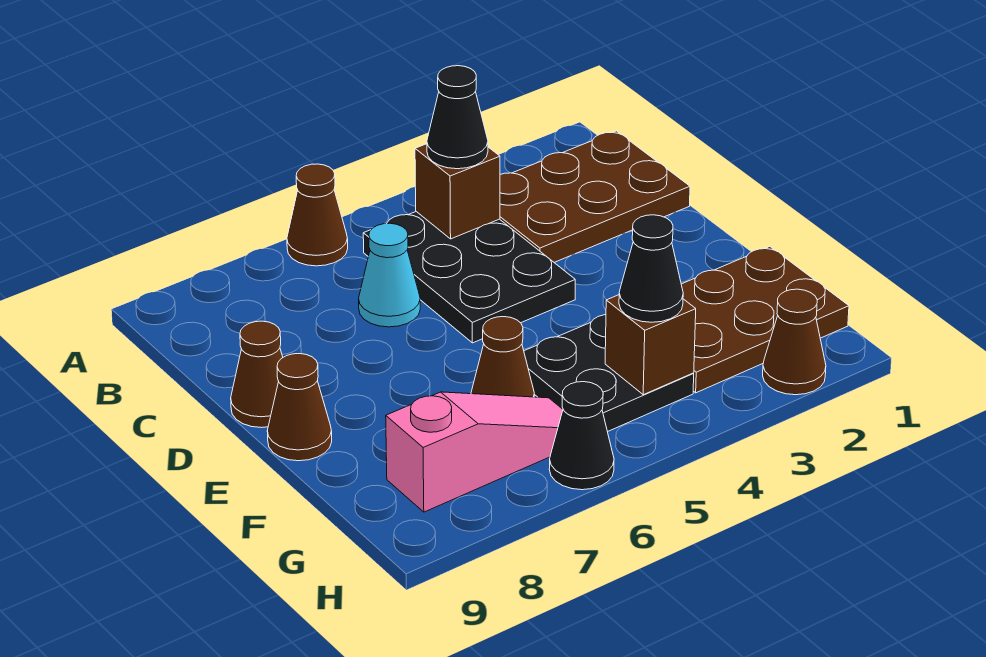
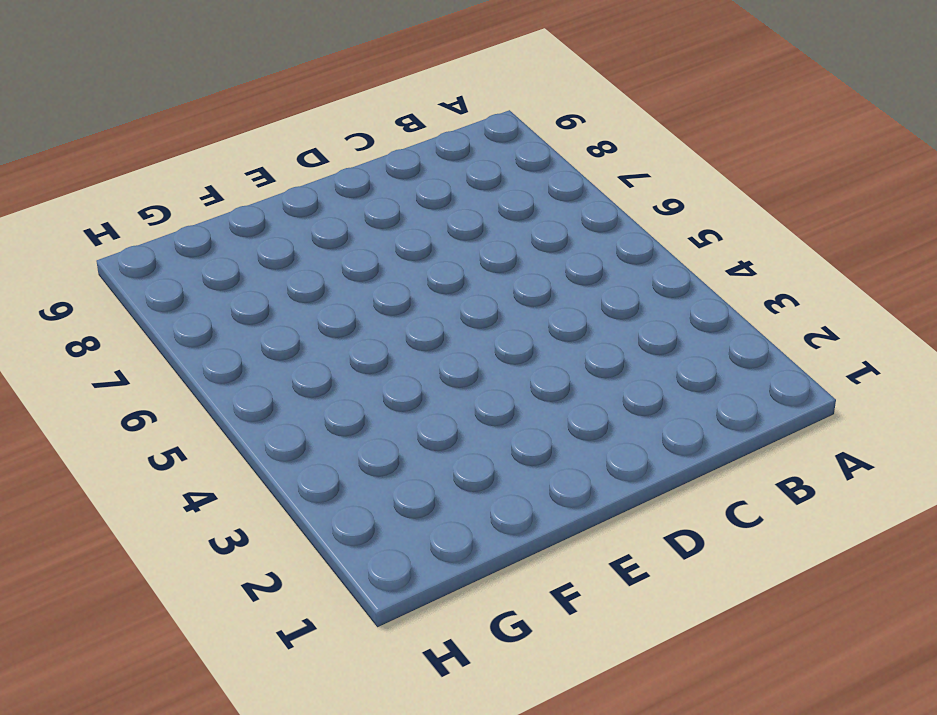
none -> brown cone A6 level 1
none -> brown plate B1:C3 level 1
none -> black plate B4:D5 level 1

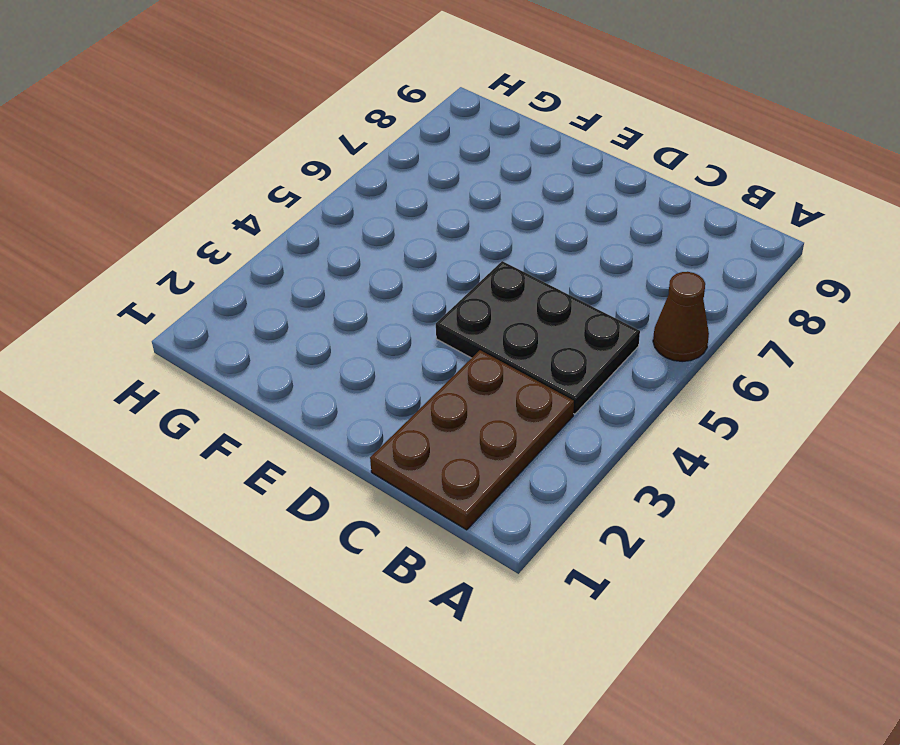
none -> cyan cone C6 level 1
none -> brown cone D9 level 1
none -> brown cone E9 level 1

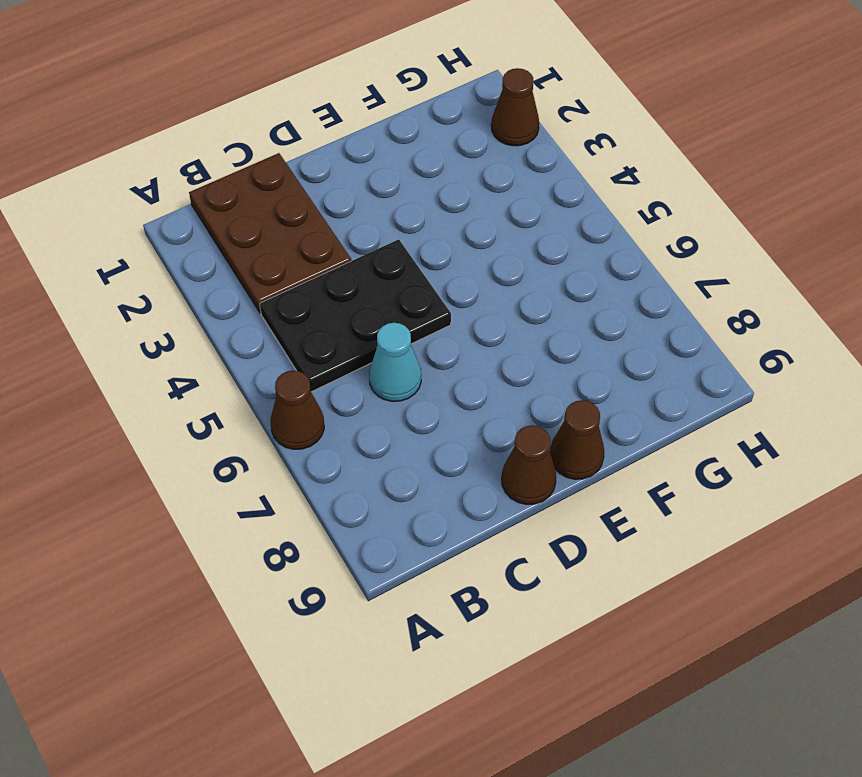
none -> brown plate F1:G3 level 1
none -> black plate F4:G5 level 1
none -> brown cone F6 level 1

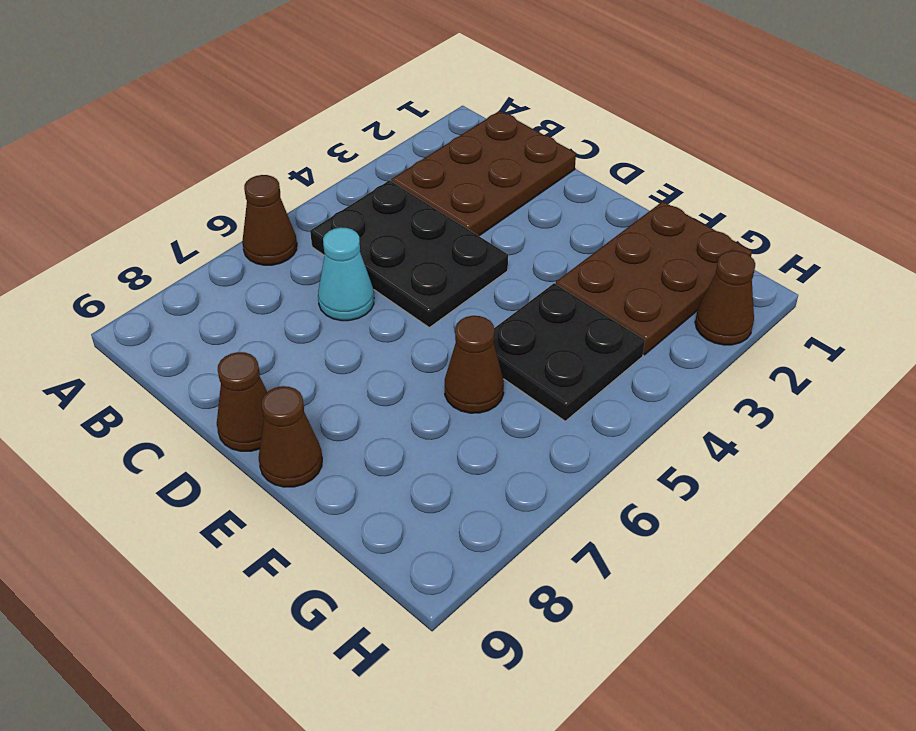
none -> pink slope G6:G8 level 1 top 8
none -> black cone H6 level 1
none -> brown brick B4 level 2

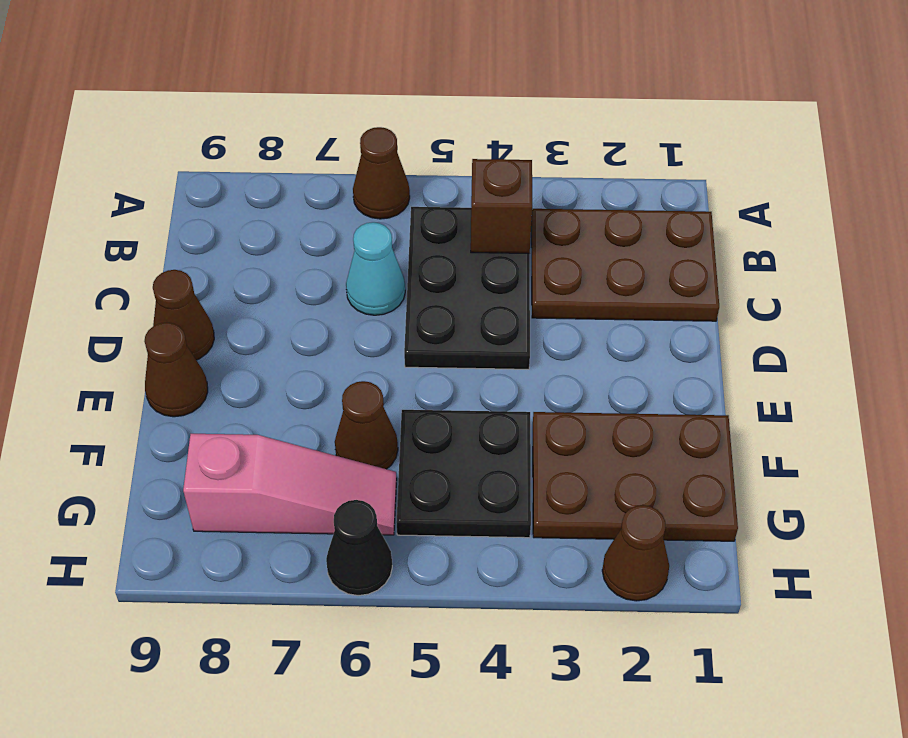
none -> brown brick G4 level 2
none -> black cone B4 level 3
none -> black cone G4 level 3

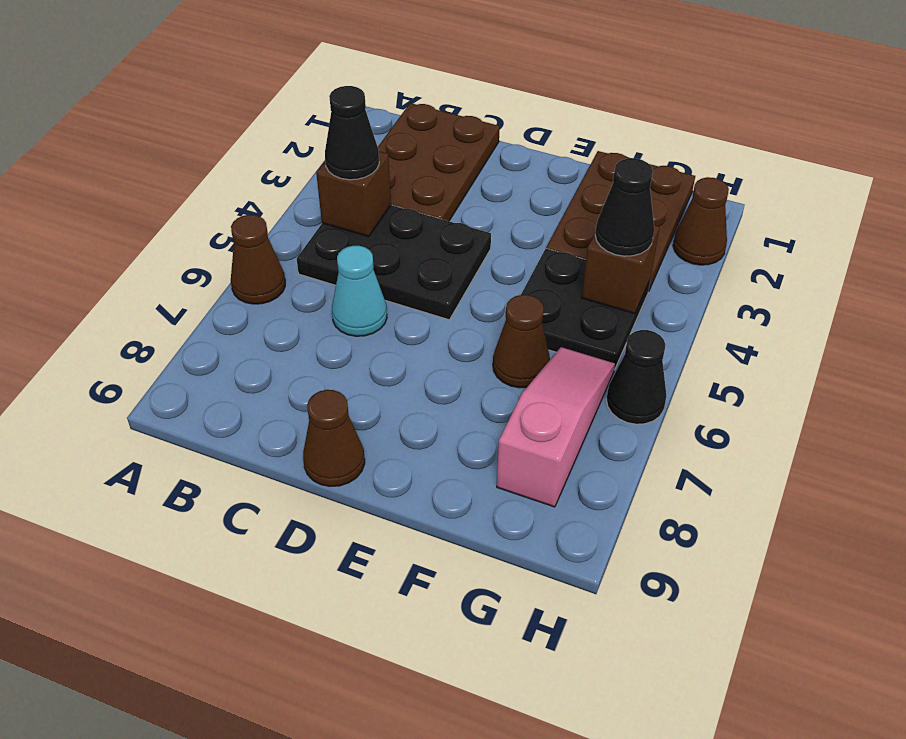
none -> brown cone E9 level 1

